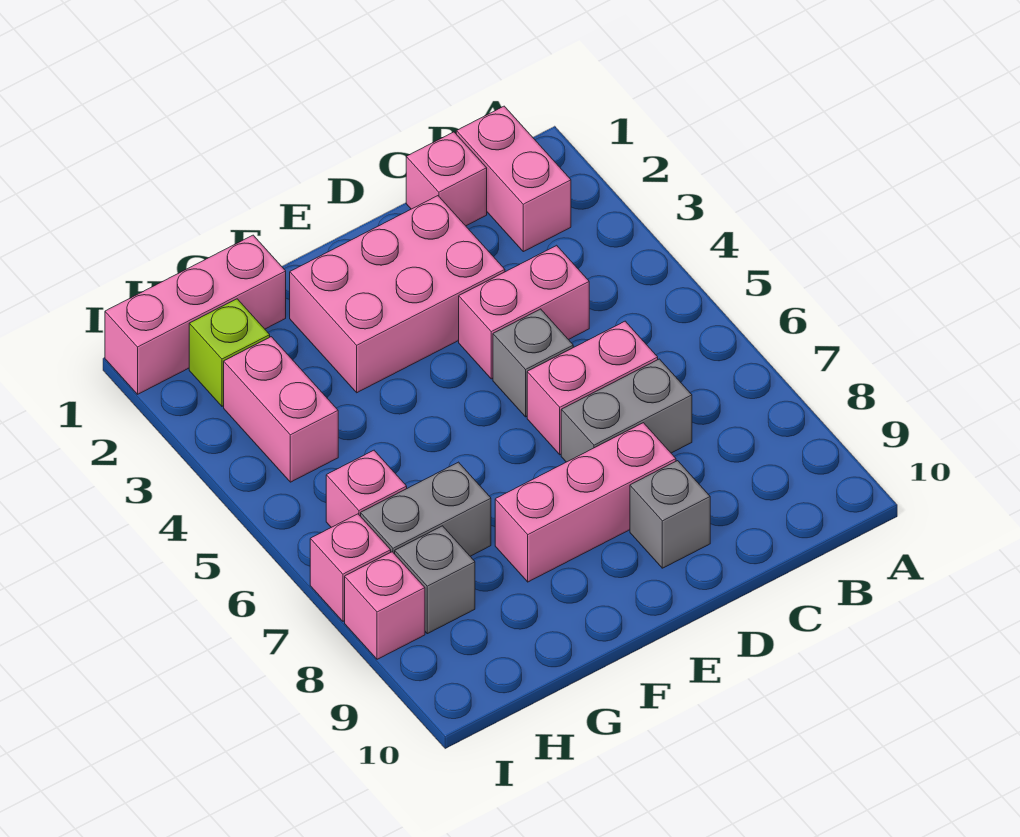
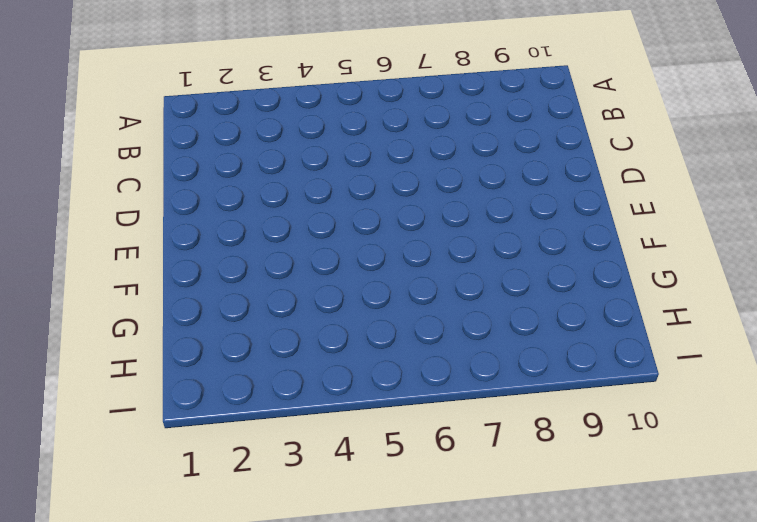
none -> pink brick B1:B2 level 1
none -> pink brick C1 level 1
none -> pink brick C4:D4 level 1

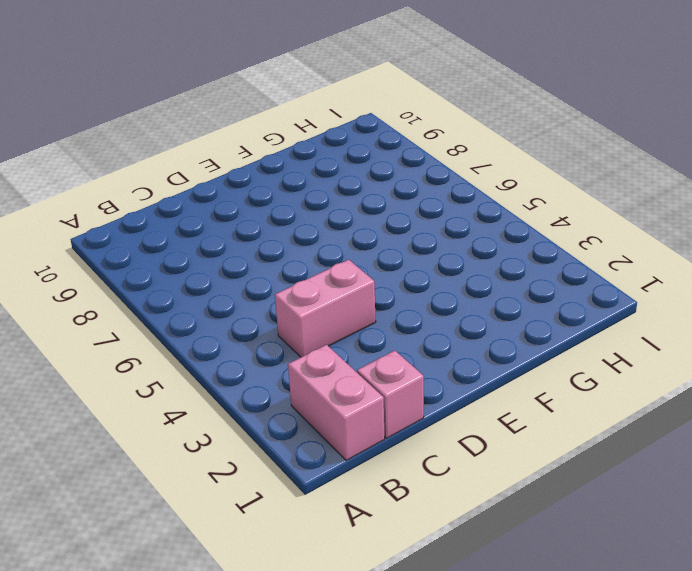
none -> pink brick C6:D6 level 1
none -> grey brick C7:D7 level 1
none -> pink brick D2:F3 level 1

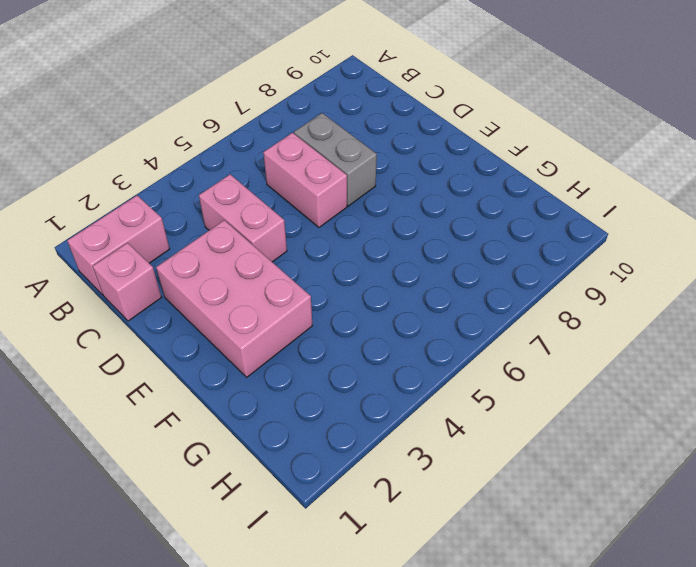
none -> grey brick D5 level 1
none -> pink brick D8:F8 level 1
none -> grey brick D9 level 1

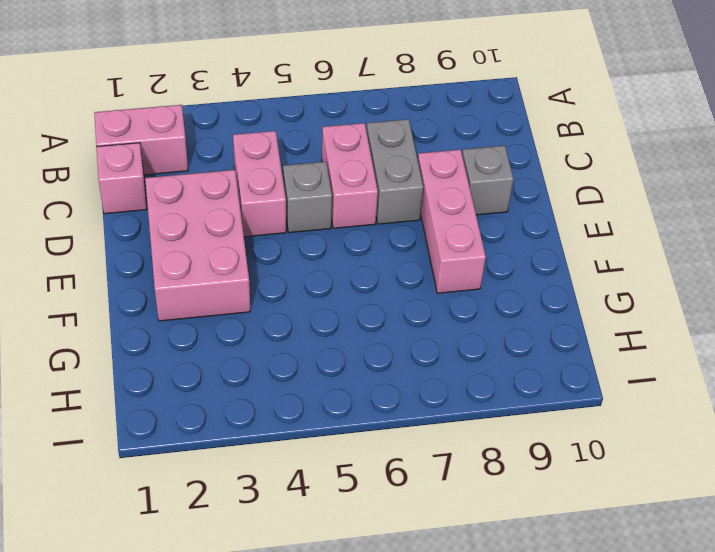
none -> pink brick G1:I1 level 1
none -> grey brick G7:H7 level 1
none -> lime brick H2 level 1

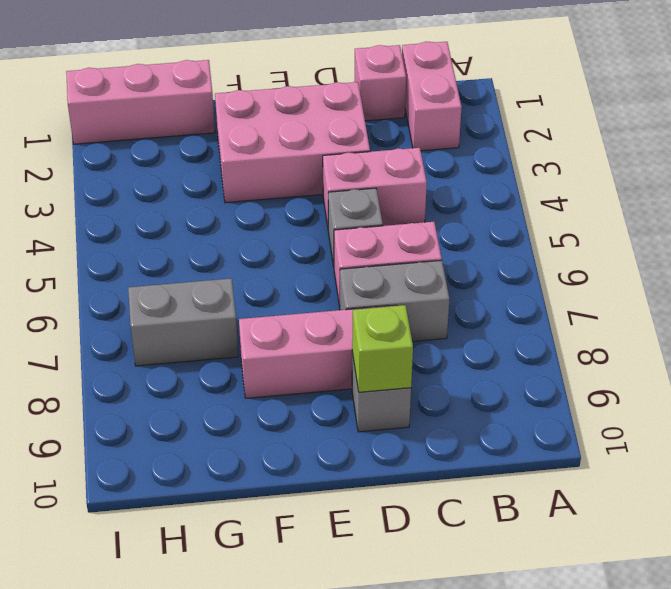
lime brick D9 level 2 -> lime brick H2 level 1
none -> pink brick H3:H4 level 1
none -> pink brick H6 level 1
none -> grey brick H8 level 1

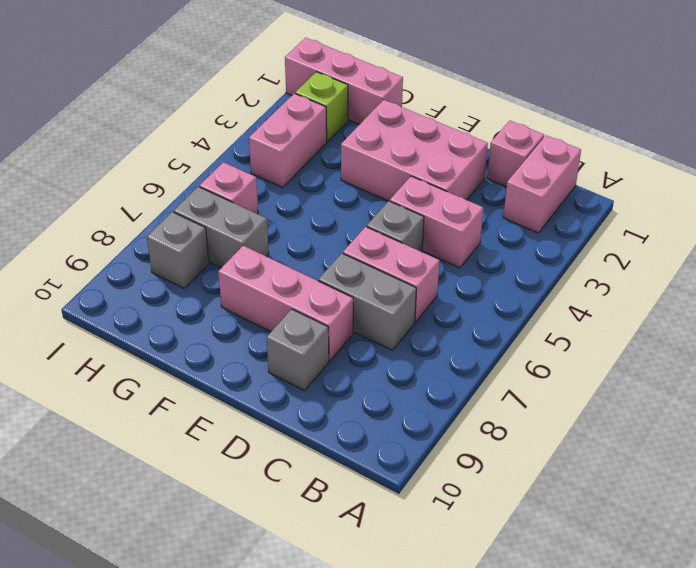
none -> pink brick I7 level 1
none -> pink brick I8 level 1

